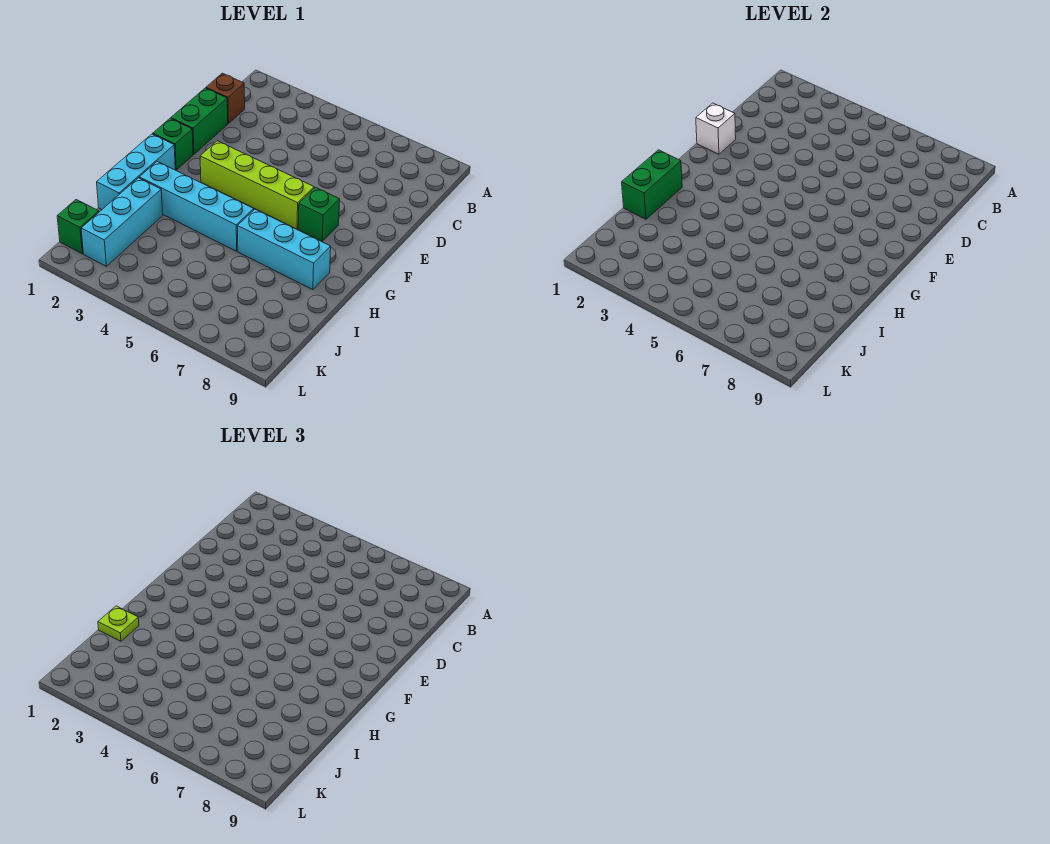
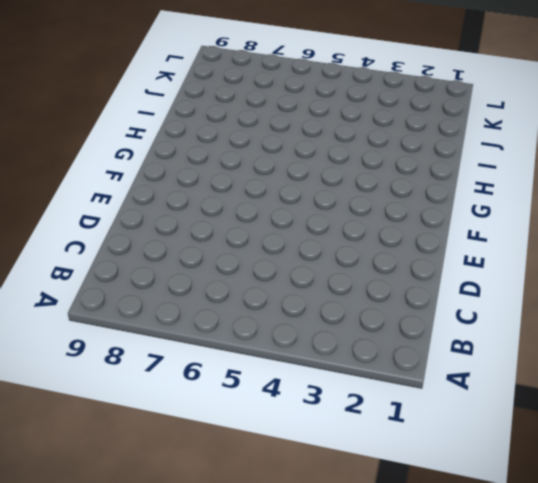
none -> brown brick C1 level 1
none -> green brick D1:E1 level 1
none -> green brick F1 level 1

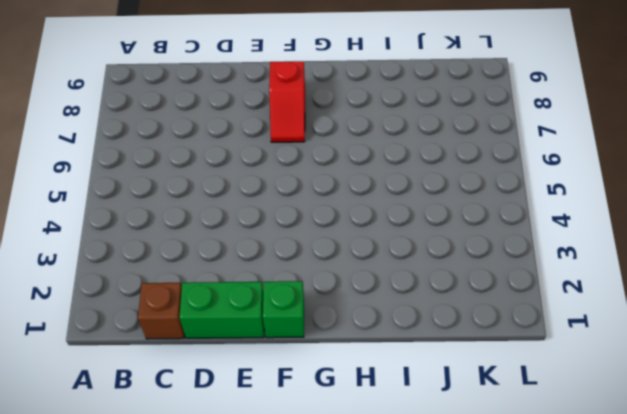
red slope F7:F8 level 1 top 8 -> green brick F7 level 1
none -> lime brick F3:F6 level 1
none -> cyan brick G1:I1 level 1
none -> cyan brick H2:H5 level 1

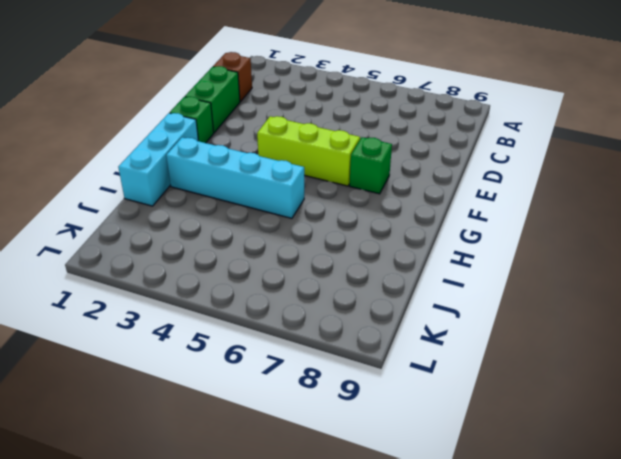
lime brick F4:F6 level 1 -> lime brick F3:F6 level 1
none -> cyan brick H6:H8 level 1
none -> cyan brick I2:K2 level 1
none -> green brick K1 level 1

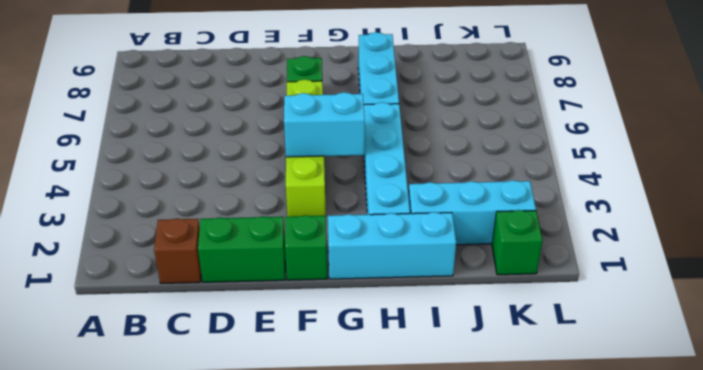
cyan brick F4:G4 level 2 -> none
none -> white brick E1 level 2
none -> green brick H1:I1 level 2
none -> lime plate I1 level 3

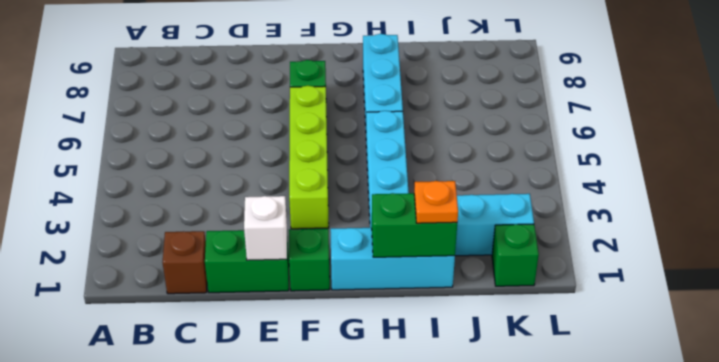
orange plate I1 level 3 -> lime plate I1 level 3

